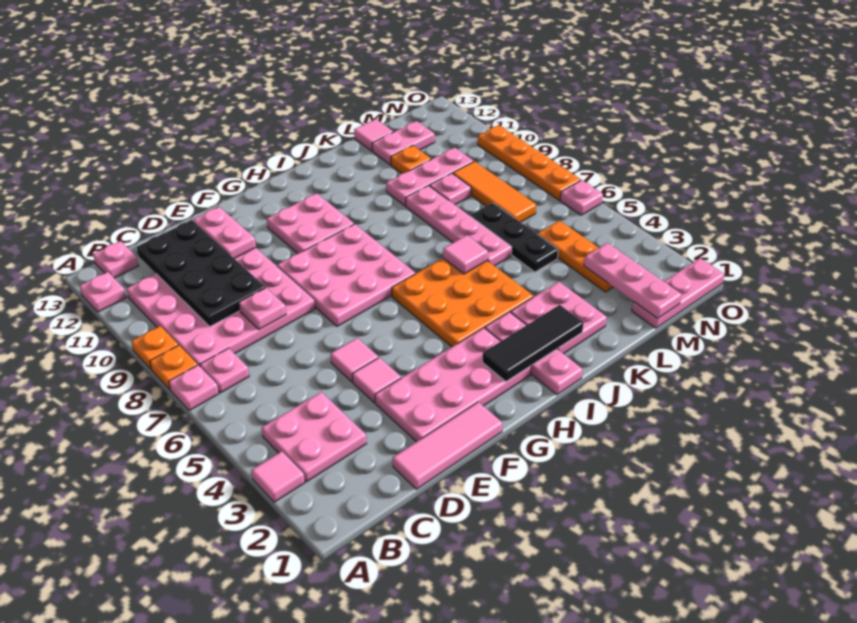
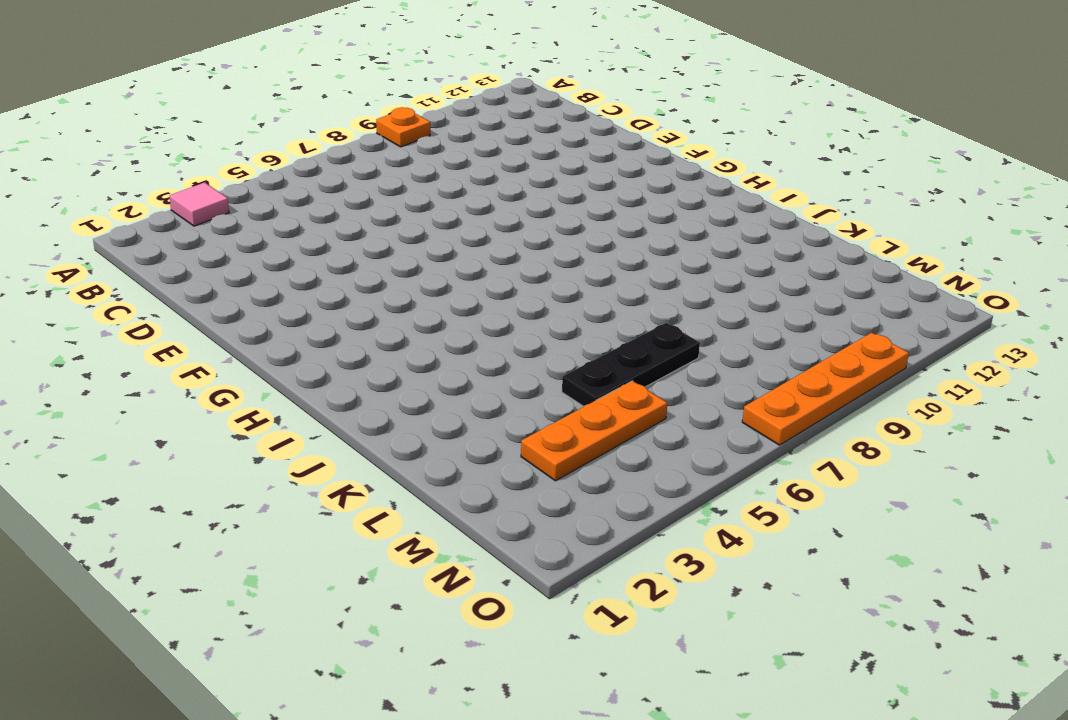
none -> pink plate A7 level 1
none -> orange plate A8 level 1
none -> pink plate A12 level 1
none -> pink plate B3:C4 level 1

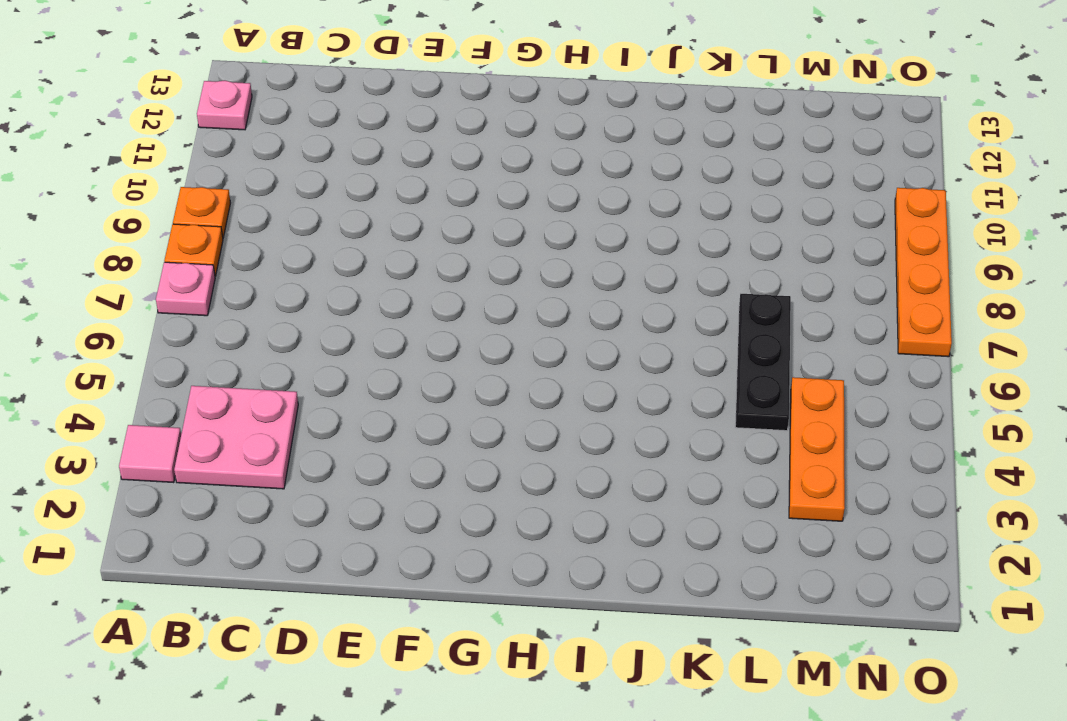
none -> pink plate B7 level 1
none -> pink plate B8:E11 level 1
none -> pink plate B13 level 1
none -> pink tile D1:F1 level 1

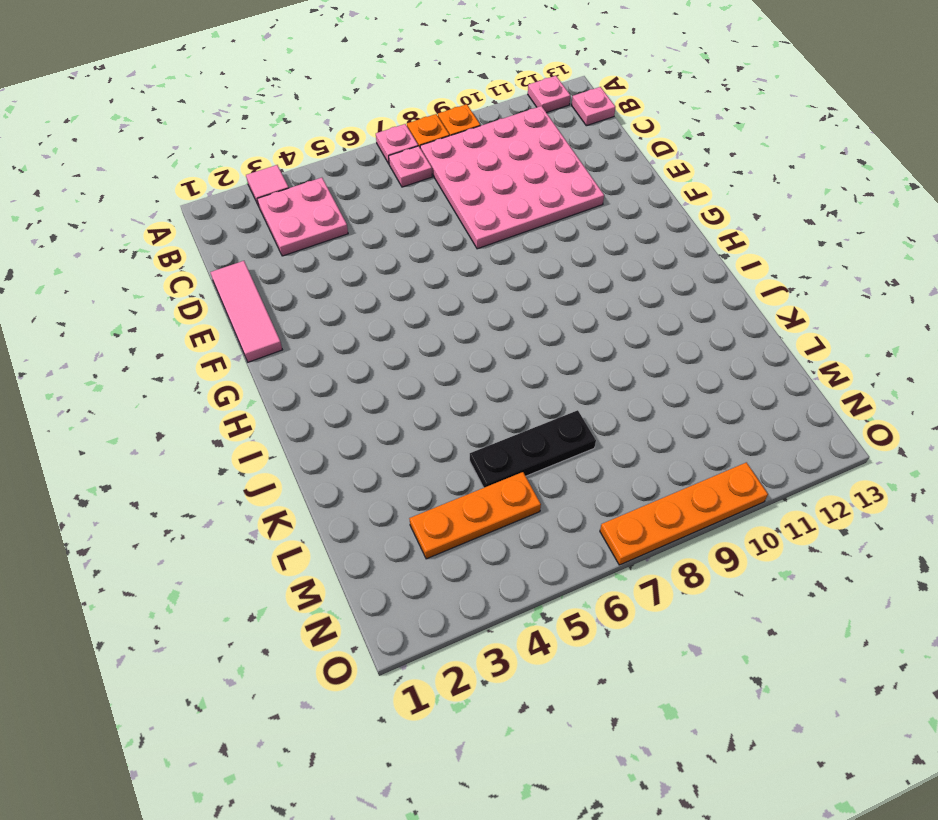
none -> pink plate E2:H3 level 1
none -> pink tile E4 level 1
none -> pink tile E5 level 1
none -> pink plate F7:H9 level 1

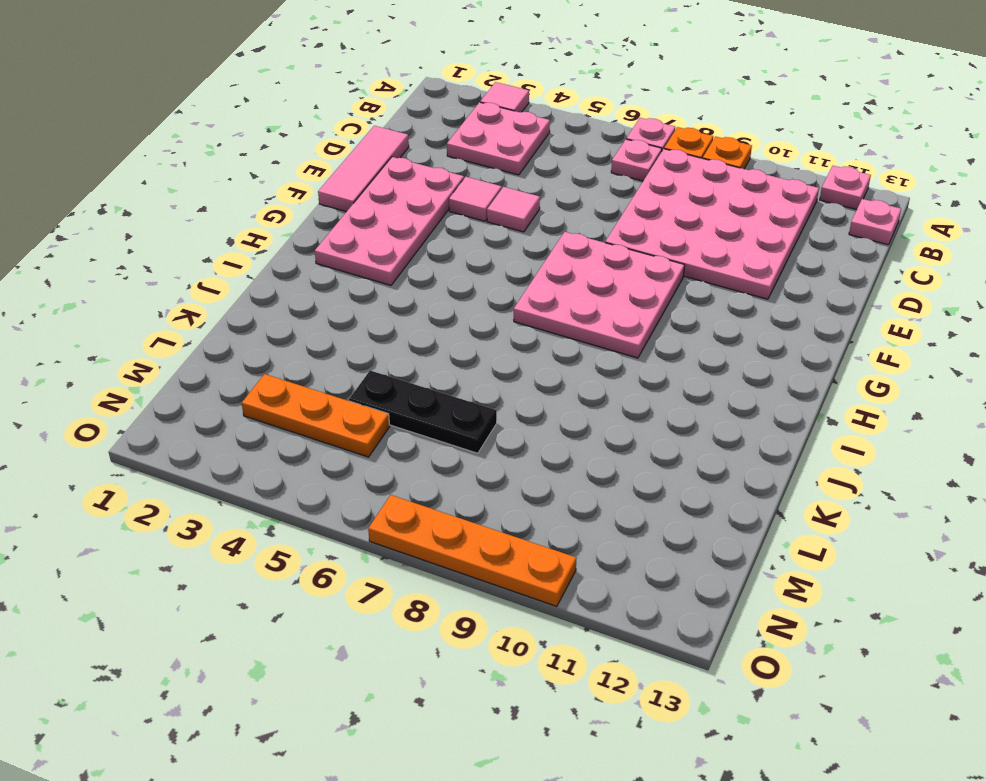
none -> pink plate G10:H11 level 1
none -> orange plate H4:J6 level 1
none -> pink plate I1:I3 level 1
none -> pink plate J2:K3 level 1

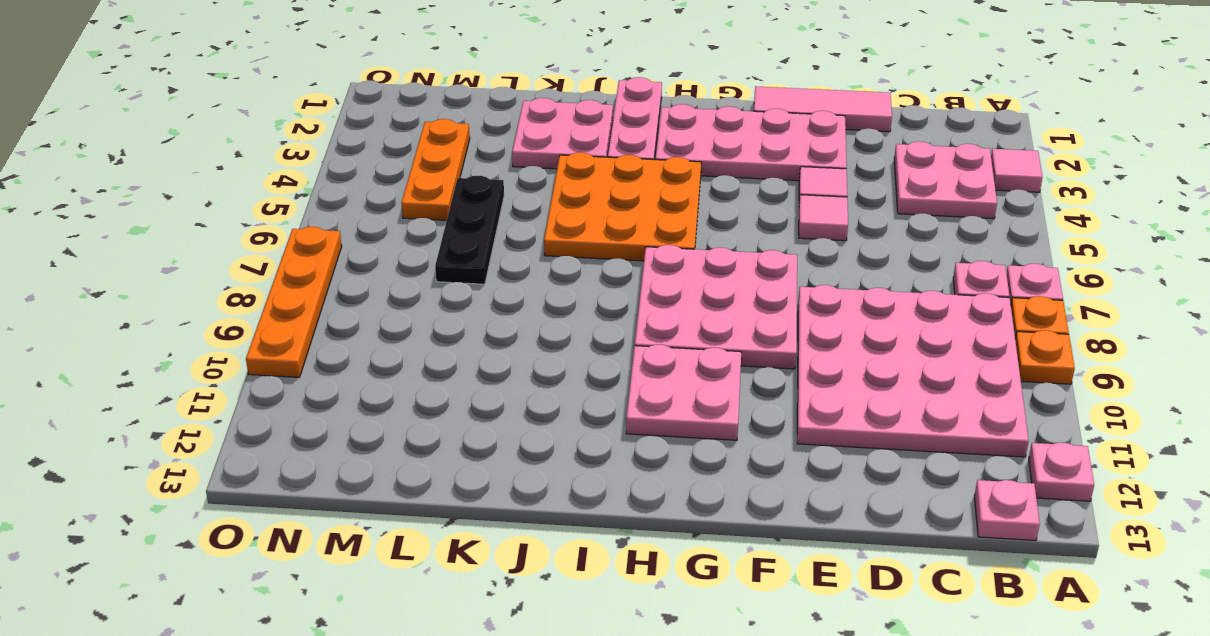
none -> pink plate K6:K9 level 1
none -> pink plate K10:M10 level 1
none -> pink plate L9 level 1
none -> orange plate L11 level 1

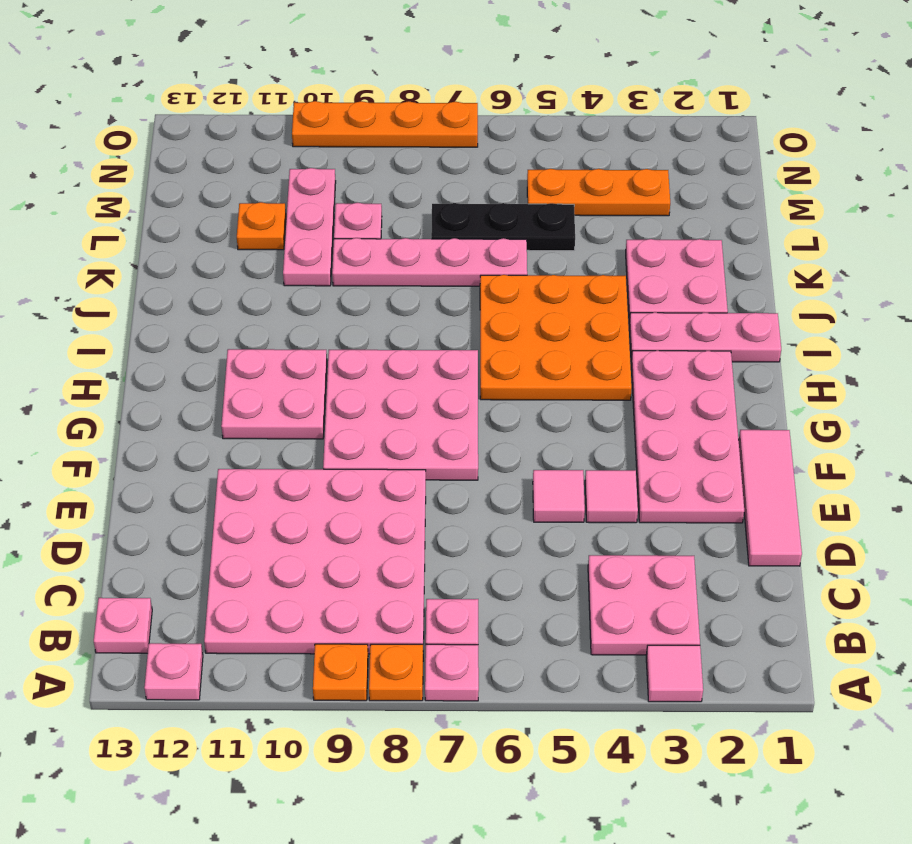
none -> pink plate L12:M12 level 1
none -> pink tile L13 level 1
none -> pink plate M1:O1 level 1
none -> orange tile M7:M9 level 1

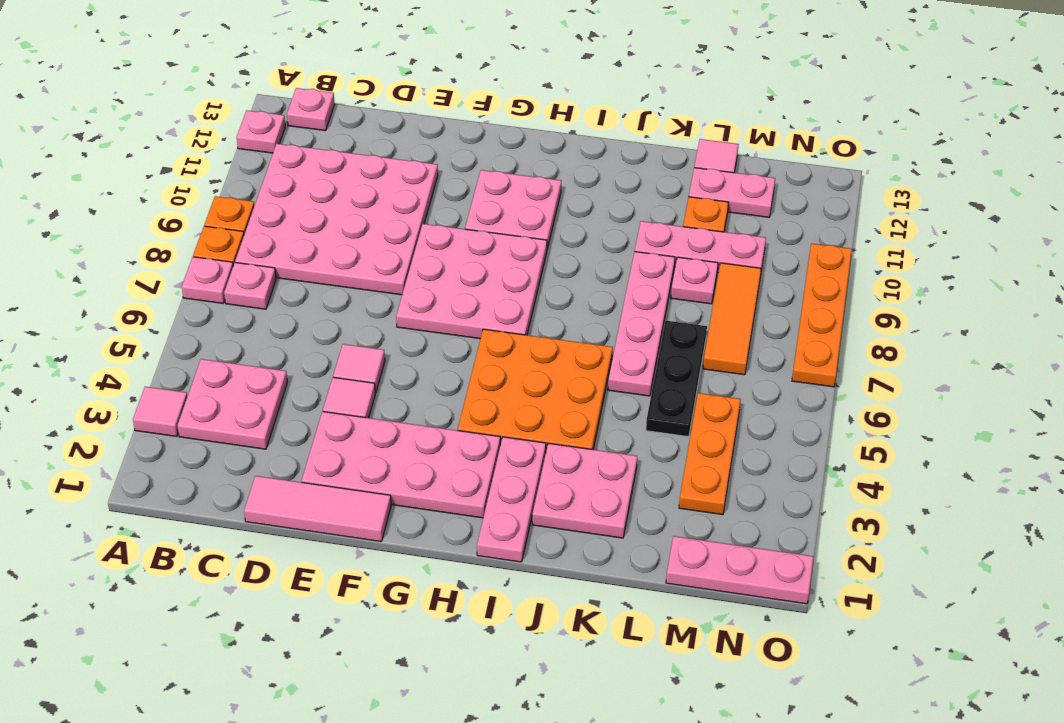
none -> pink plate O6 level 1
none -> black plate C9:D12 level 2
none -> pink plate D8 level 2
none -> pink plate E11:E12 level 2

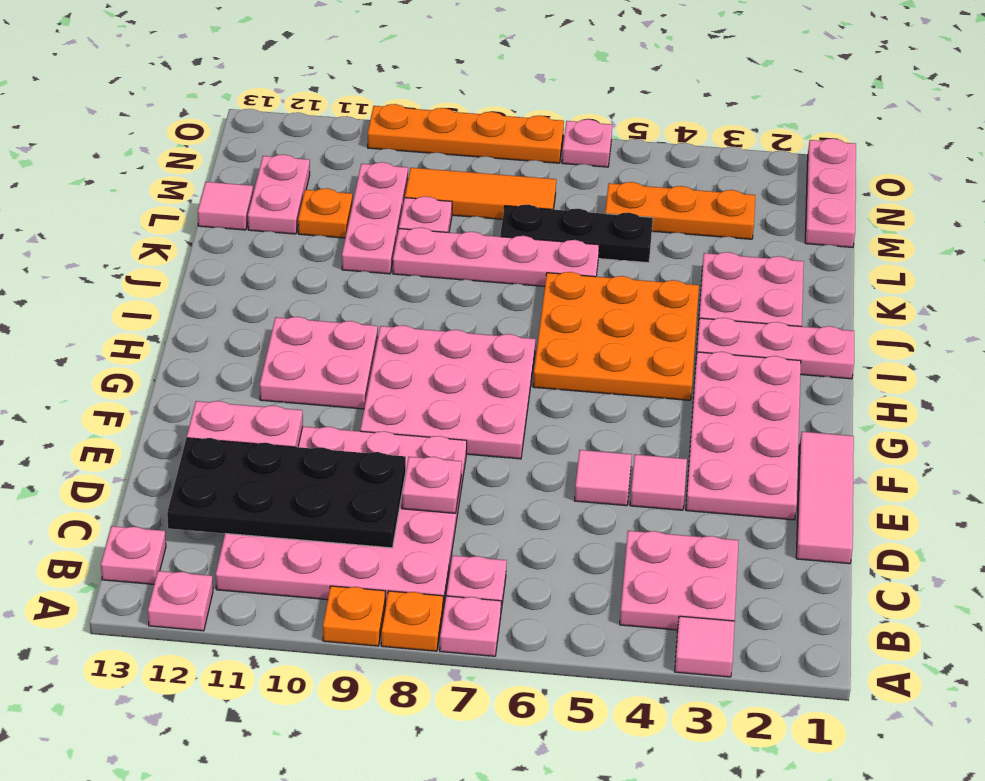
none -> black tile H2:J2 level 2
none -> pink tile J6 level 2
none -> pink plate M1:M3 level 2

